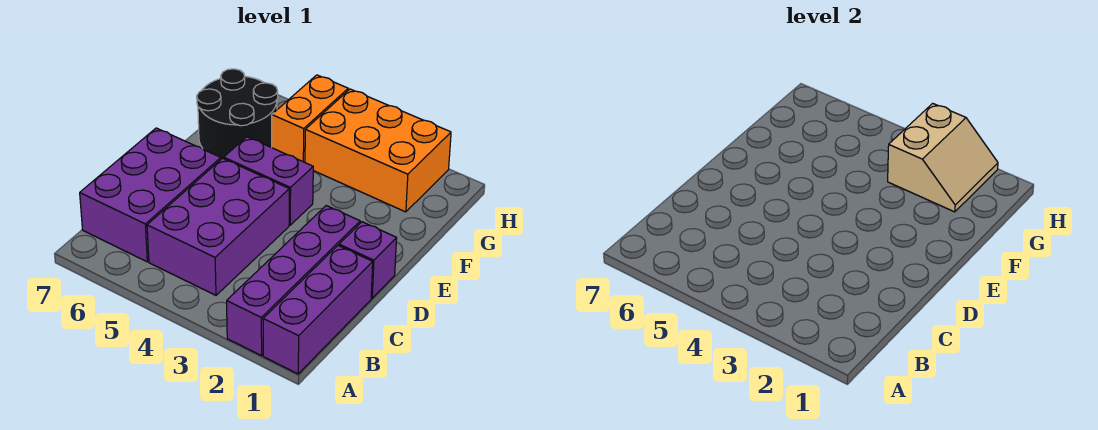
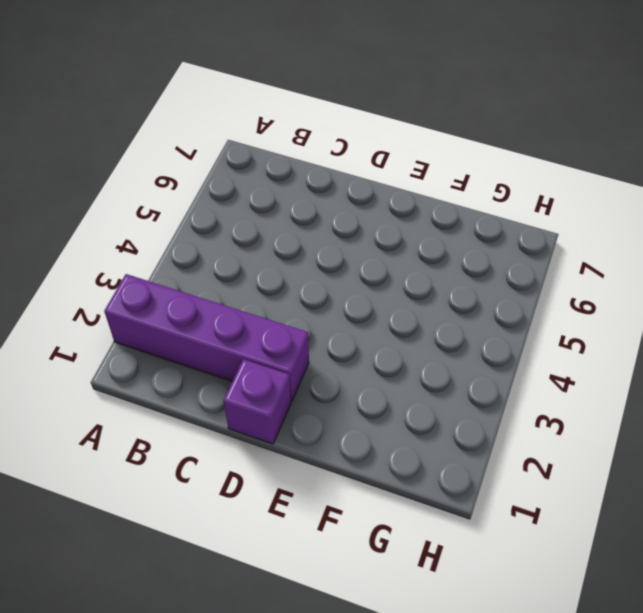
none -> purple brick A1:C1 level 1
none -> purple brick B4:D5 level 1

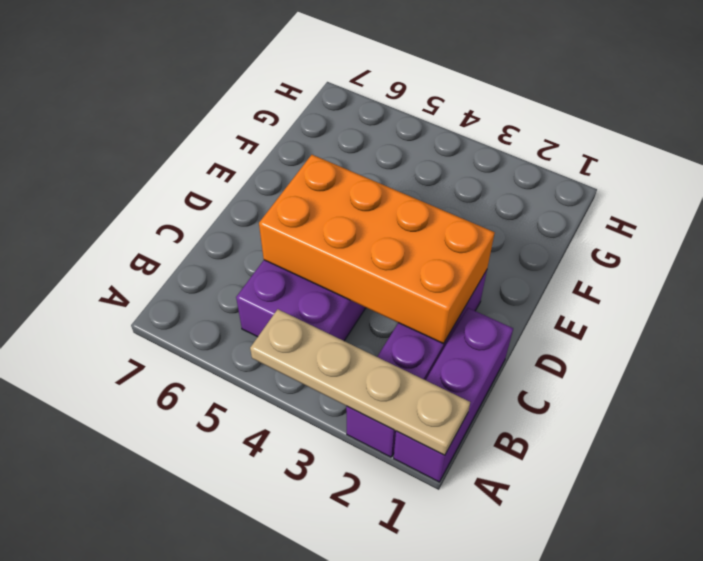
tan plate A1:A4 level 2 -> none
orange brick C2:D5 level 2 -> none
none -> purple brick B6:D7 level 1
none -> purple brick D1 level 1

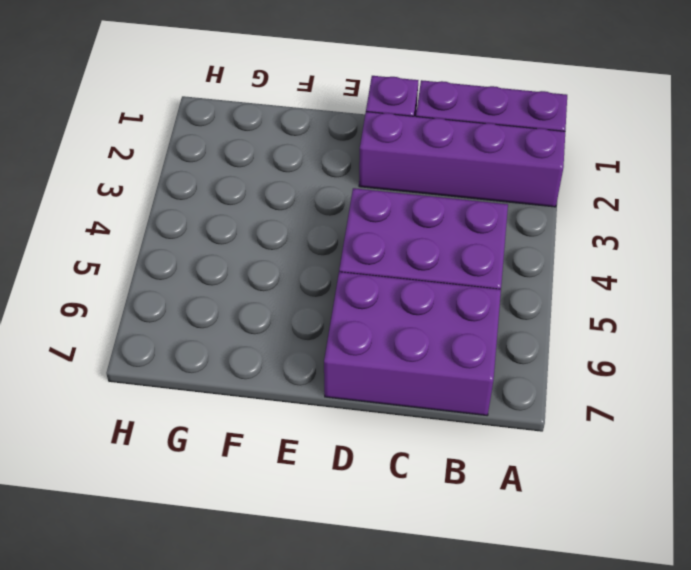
none -> purple brick E4:E5 level 1
none -> black round brick F6:G7 level 1

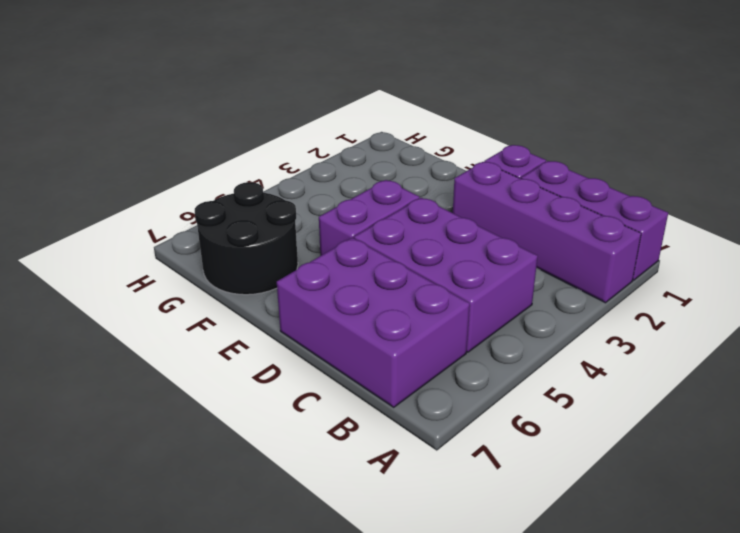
none -> orange brick G2:H4 level 1
none -> orange brick G5:H5 level 1

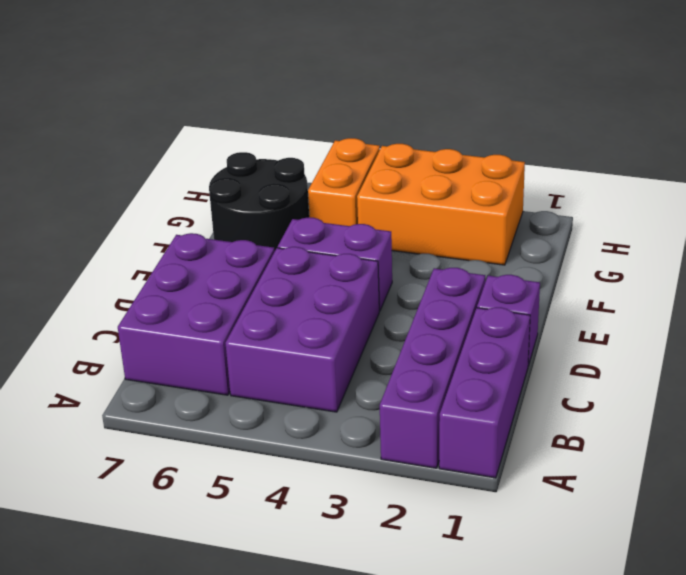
none -> tan slope G2:H3 level 2 top 3

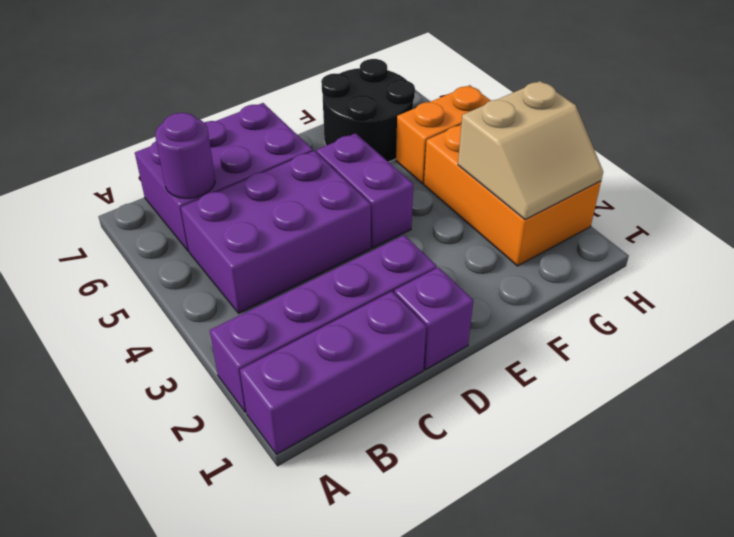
purple round brick B6 level 2 -> none

